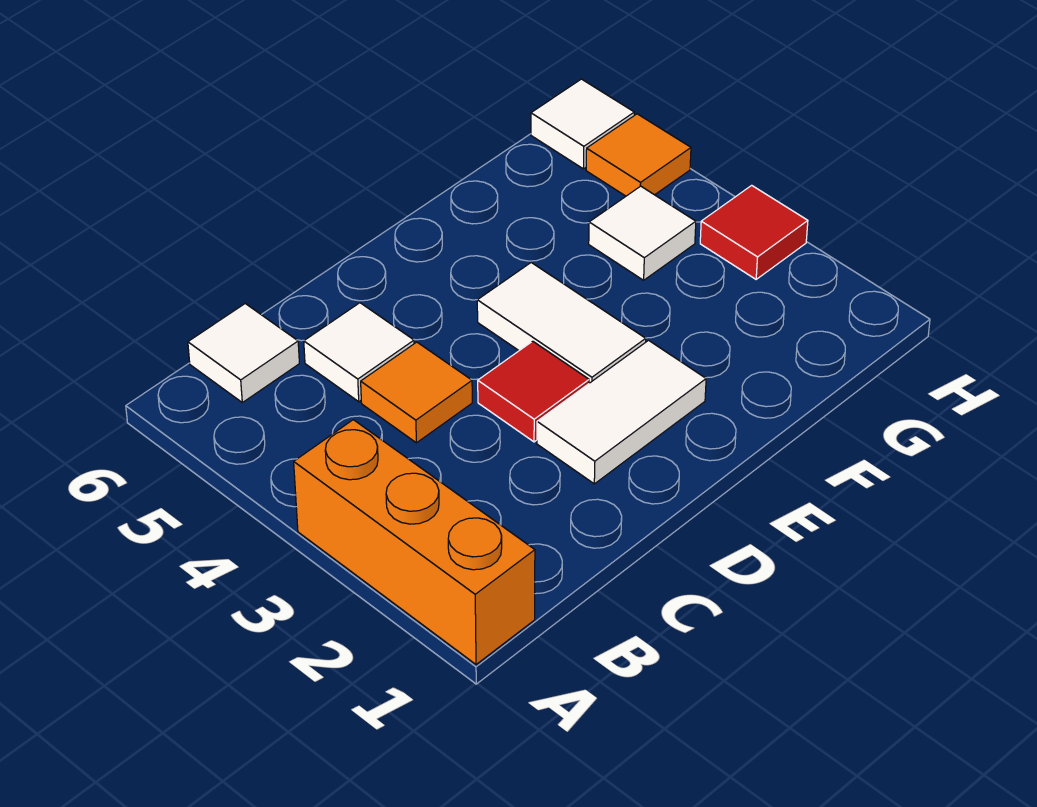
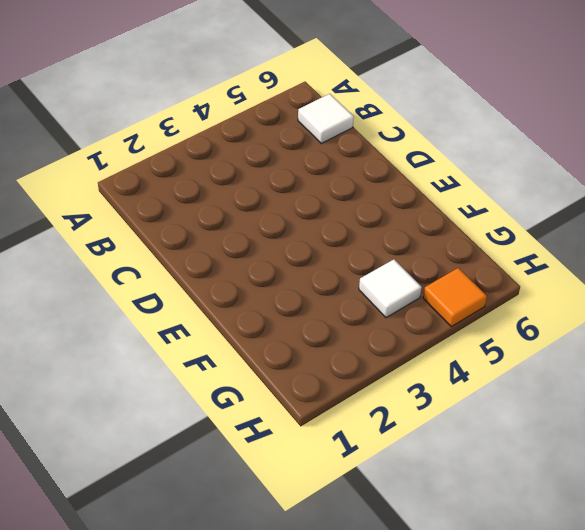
none -> orange brick A1:A3 level 1
none -> orange tile C4 level 1

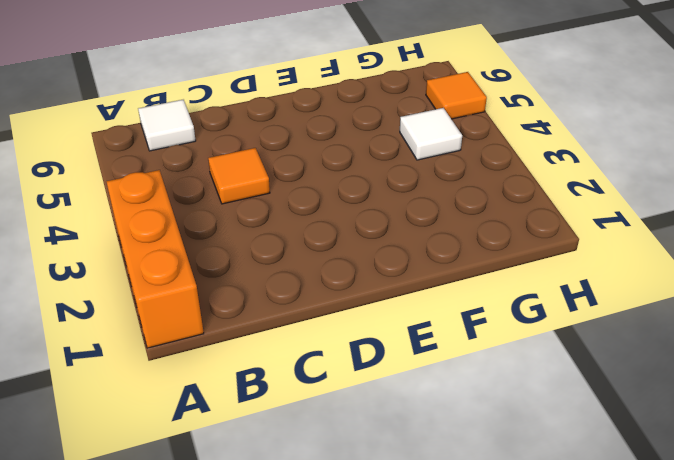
none -> white tile C5 level 1
none -> white tile D2:E2 level 1

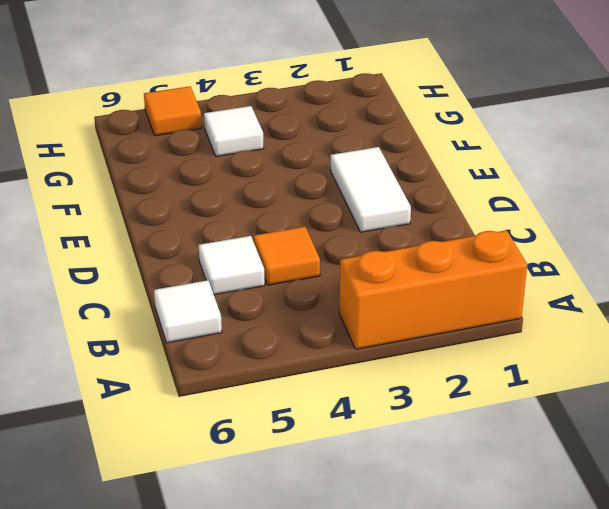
none -> red tile D3 level 1
none -> white tile E3:E4 level 1

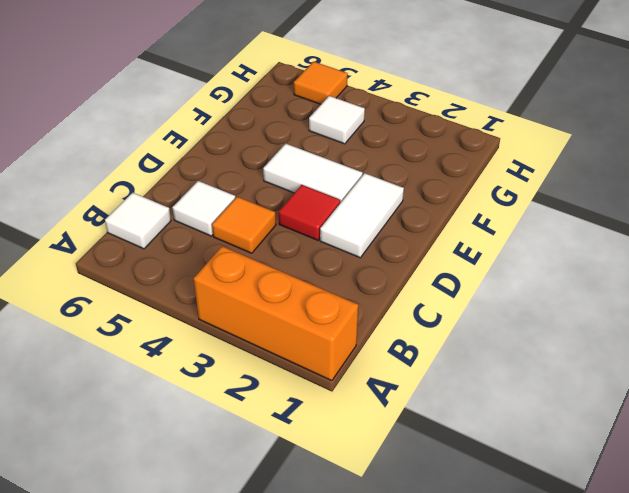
none -> red tile H3 level 1
none -> white tile H6 level 1

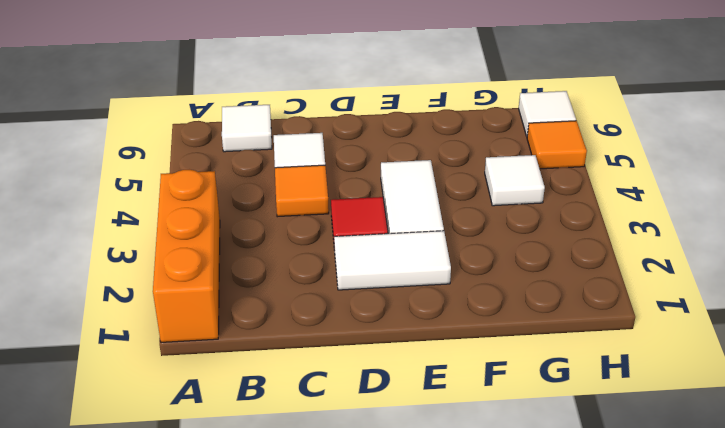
none -> red tile H3 level 1

